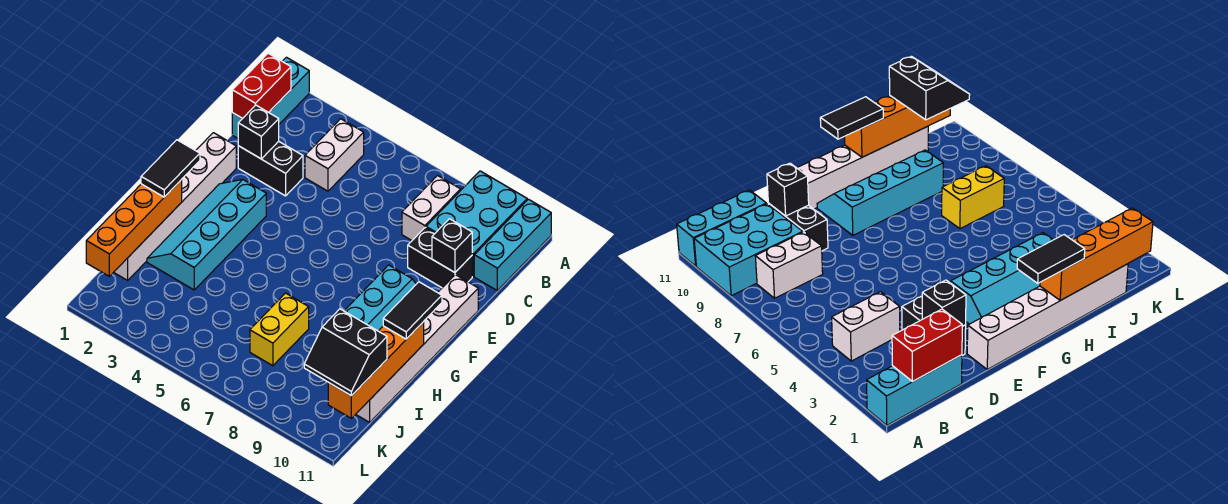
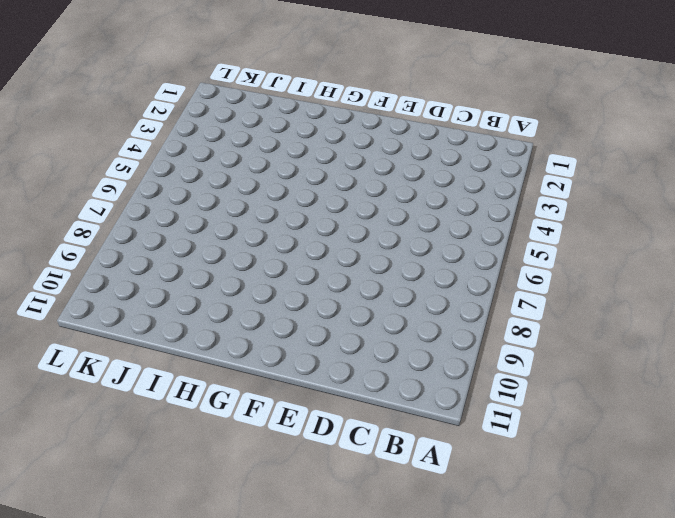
none -> cyan brick A1:C1 level 1
none -> cyan brick A9:C10 level 1
none -> cyan brick A11:C11 level 1

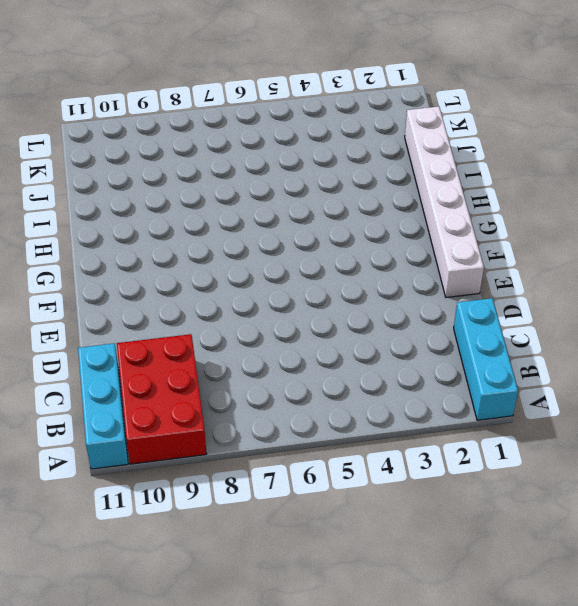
red brick A9:C10 level 1 -> cyan brick A9:C10 level 1
none -> white brick B4:C4 level 1
none -> white brick B8:C8 level 1
none -> black brick D2:D3 level 1

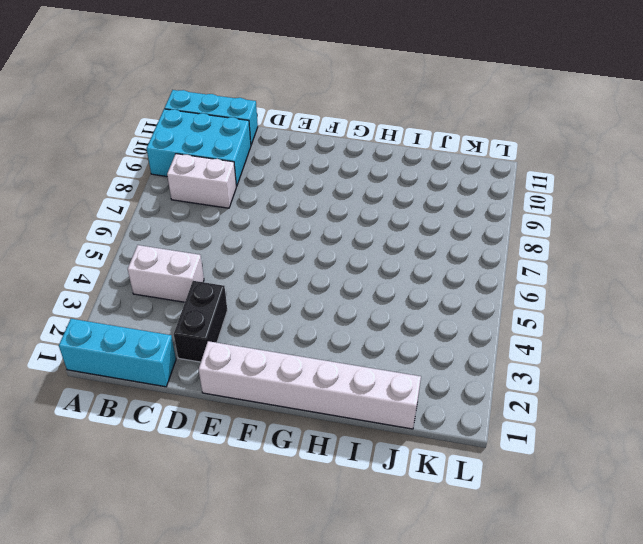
none -> black brick D9:D10 level 1
none -> white brick E11:J11 level 1
none -> cyan slope F2:I3 level 1 top 3

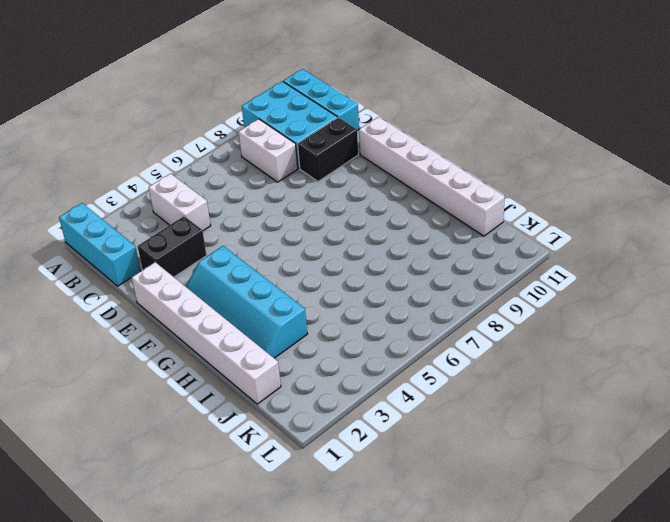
none -> cyan slope F9:I10 level 1 top 9
none -> yellow brick I7:J7 level 1
none -> red brick B1:C1 level 2

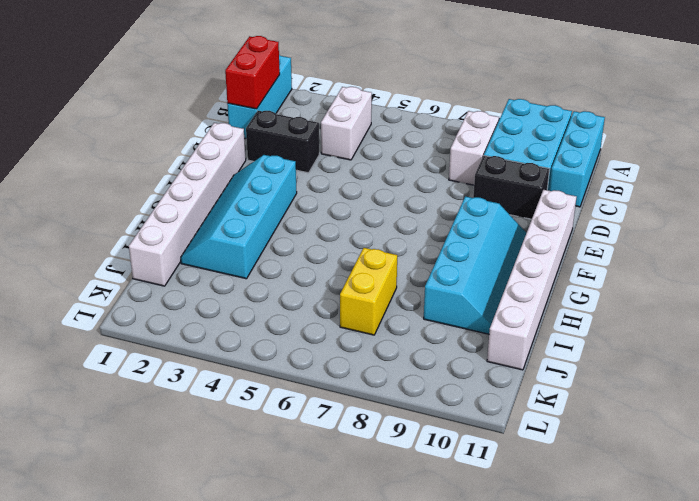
none -> black brick D2 level 2
none -> black brick D10 level 2
none -> orange brick H1:K1 level 2

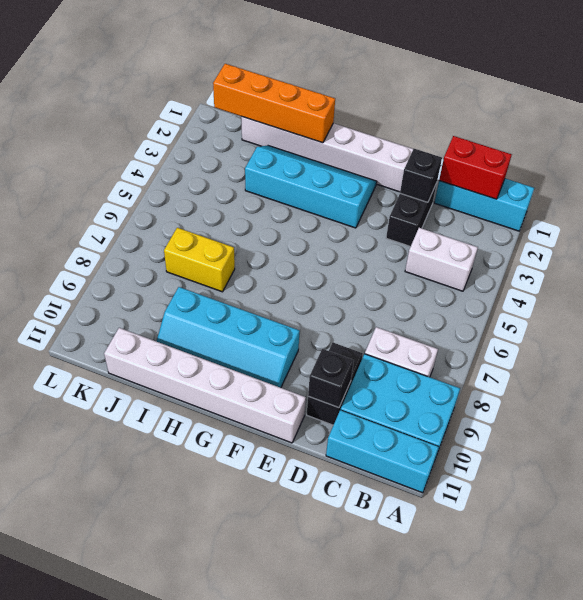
none -> orange brick H11:K11 level 2
none -> black tile G1:H1 level 3
none -> black tile G11:H11 level 3

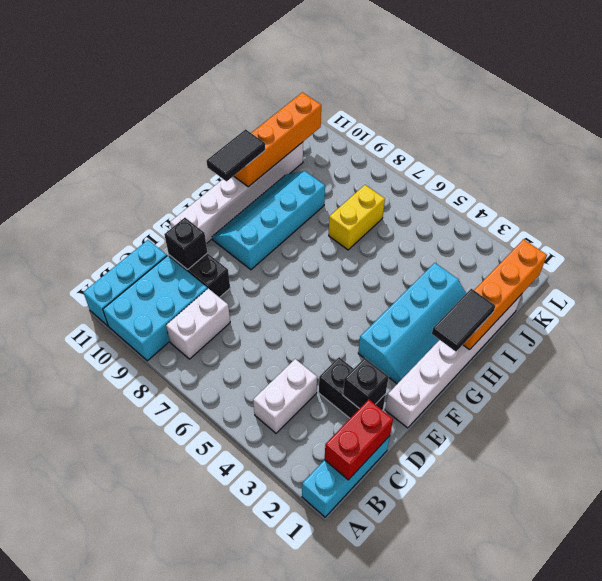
none -> black slope J10:K11 level 3 top J

